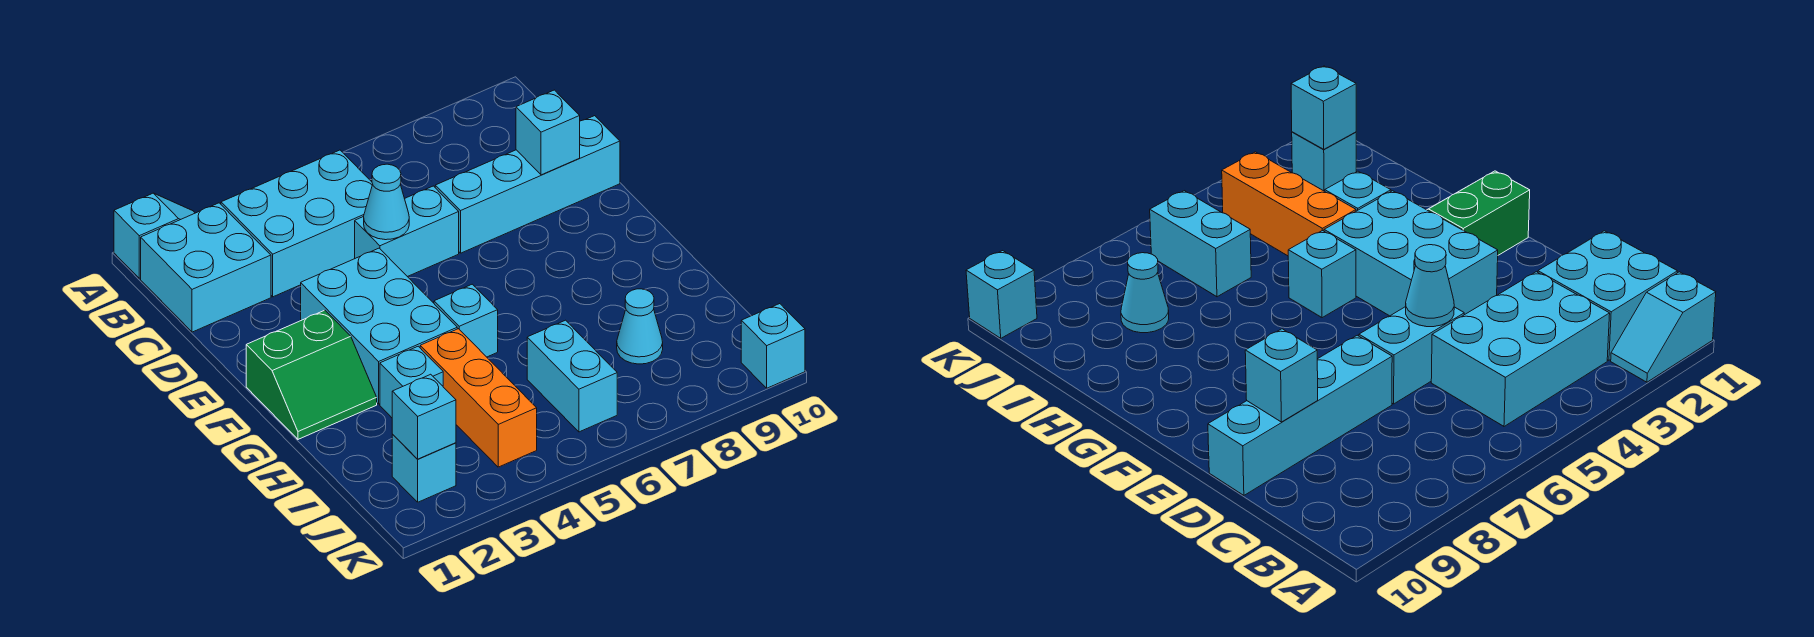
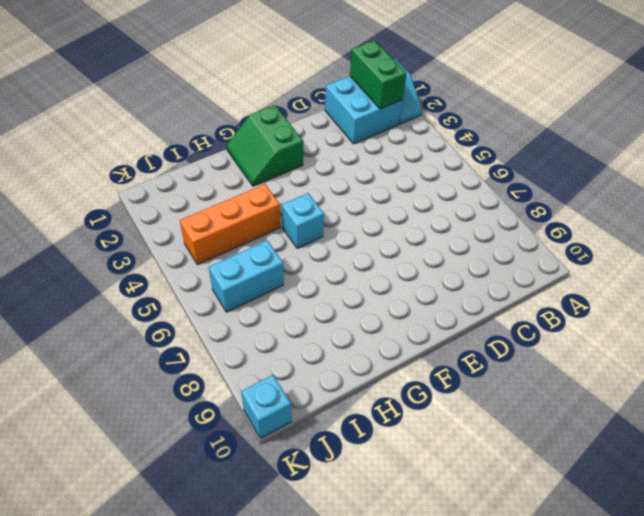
green brick B1:B2 level 2 -> none
none -> cyan brick B3:C5 level 1
none -> cyan brick D5:D6 level 1
none -> cyan brick D7:D10 level 1

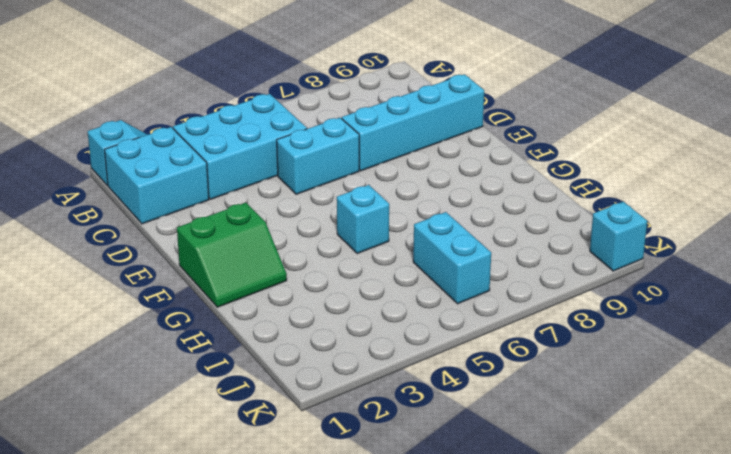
none -> cyan brick E3:G4 level 1
none -> cyan brick H3 level 1
none -> orange brick H4:J4 level 1

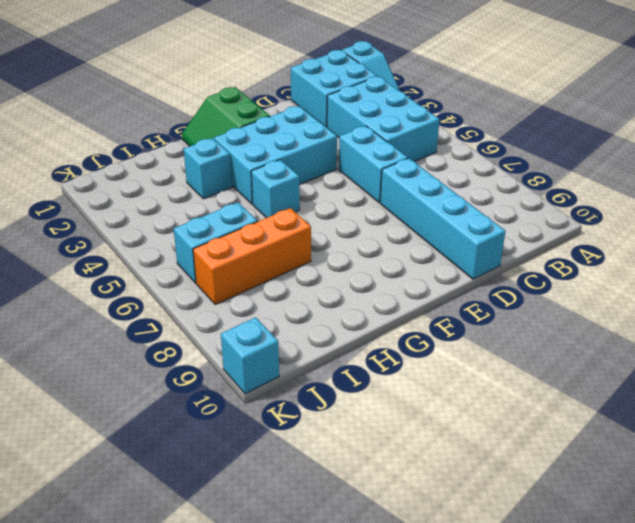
orange brick H7:J7 level 1 -> orange brick H4:J4 level 1
none -> cyan cone I8 level 1
none -> cyan brick J2 level 1
none -> cyan cone D5 level 2

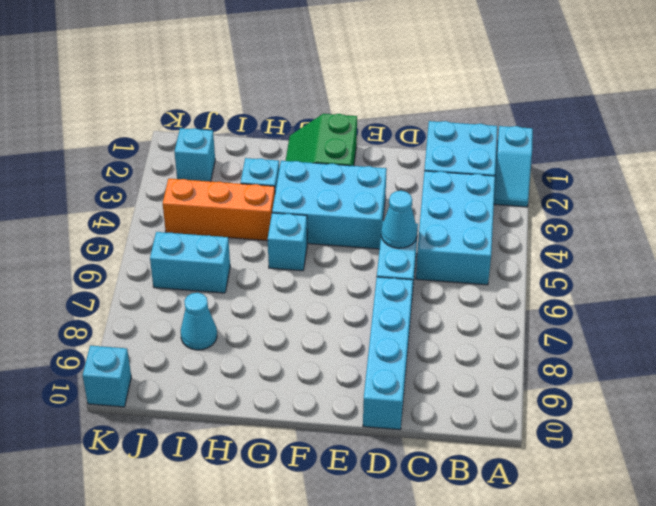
none -> cyan brick D9 level 2
none -> cyan brick J2 level 2

